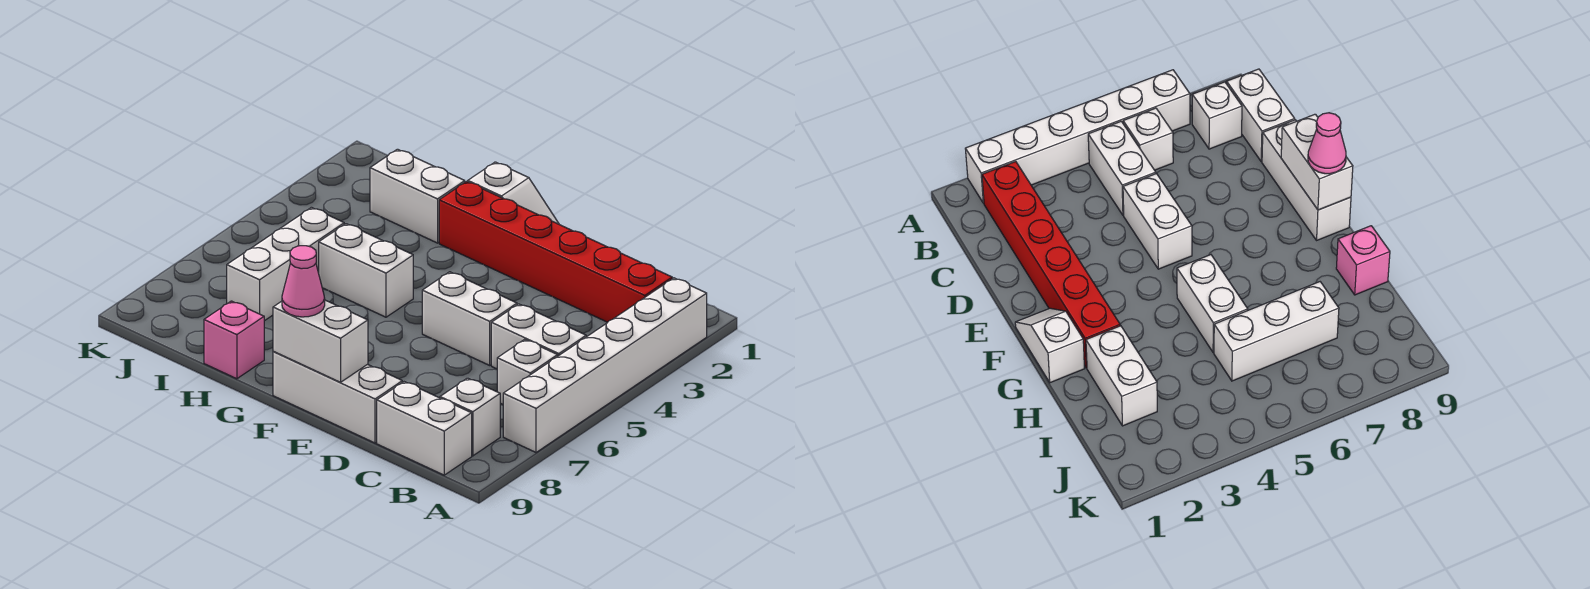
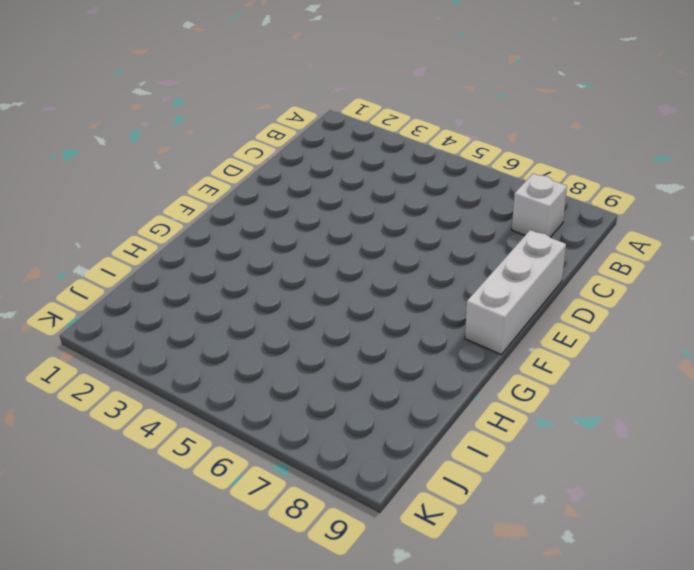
none -> white brick A2:A7 level 1
none -> red brick B2:G2 level 1
none -> white brick B5:C5 level 1

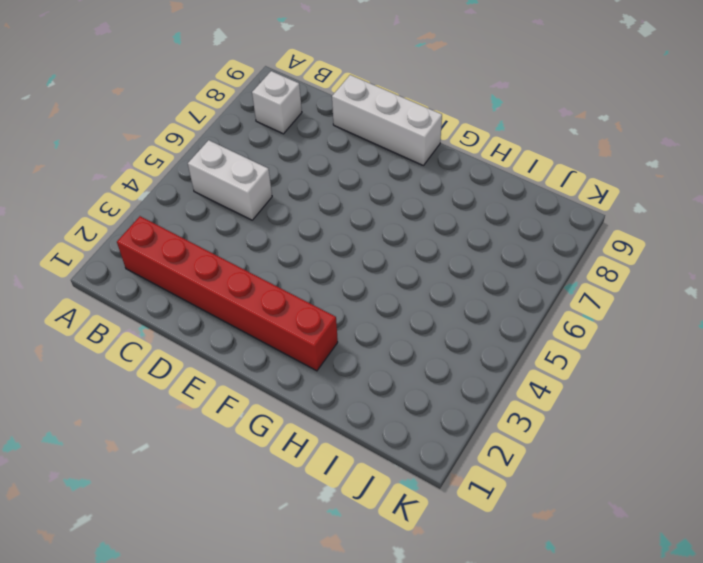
none -> white brick A2:A7 level 1
none -> white brick B6 level 1
none -> white brick B9:C9 level 1

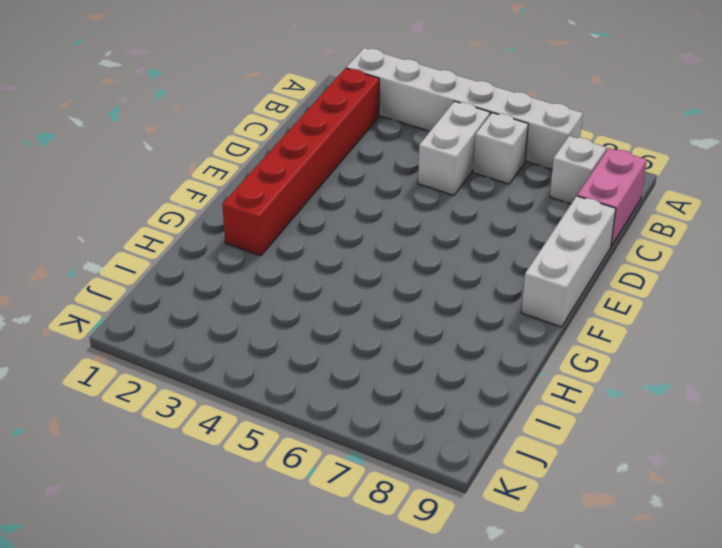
pink brick B9:C9 level 1 -> white brick B9:C9 level 1
none -> white brick D5:E5 level 1
none -> white slope F1:G1 level 1 top G
none -> white brick G5:H5 level 1

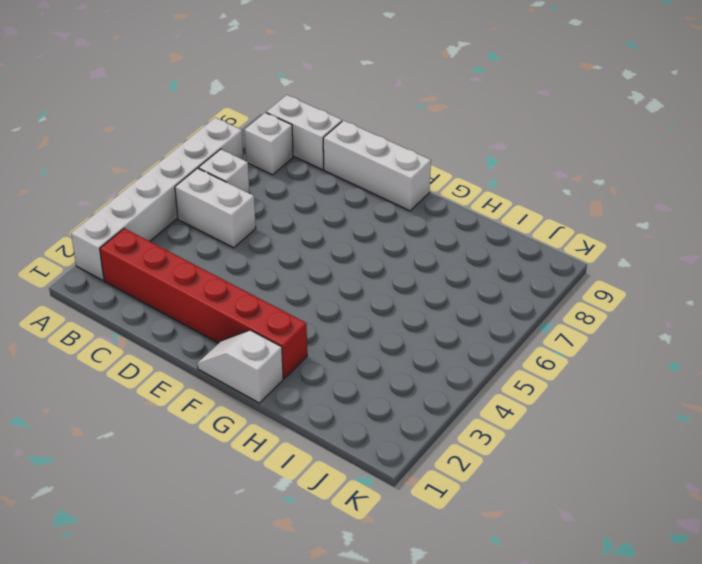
none -> white brick D5:E5 level 1
none -> white brick G5:H5 level 1
none -> white brick H2:I2 level 1

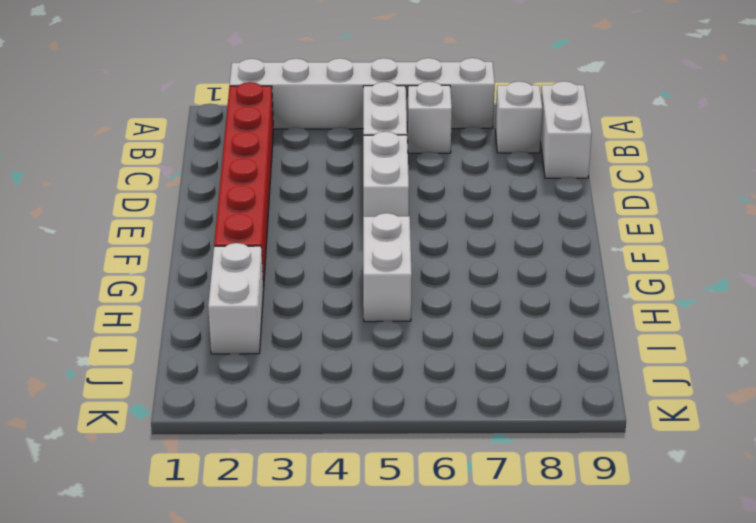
none -> white brick D9:F9 level 1
none -> white slope F1:G1 level 1 top G
none -> pink brick H9 level 1

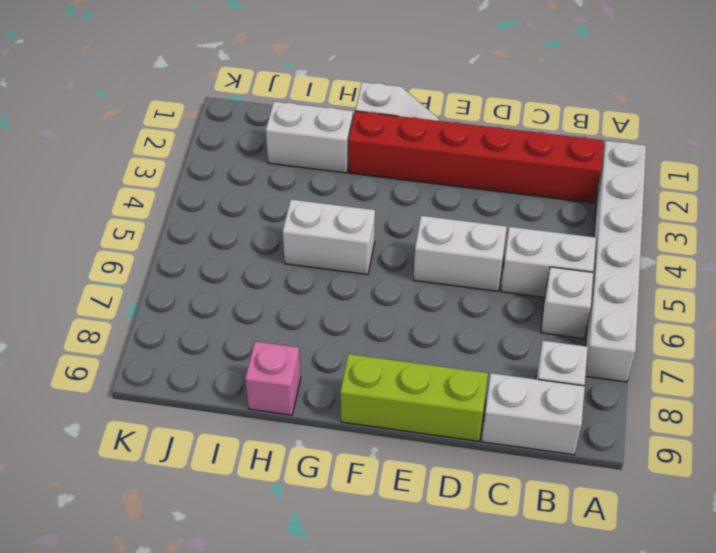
lime brick D9:F9 level 1 -> white brick D9:F9 level 1
none -> white brick I5:I7 level 1
none -> white brick E9:F9 level 2
none -> pink cone F9 level 3

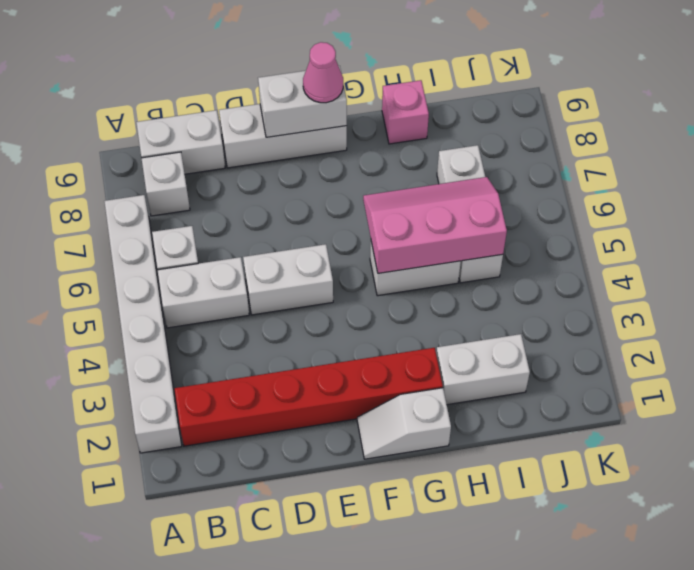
pink slope G5:I6 level 2 top 5 -> none

